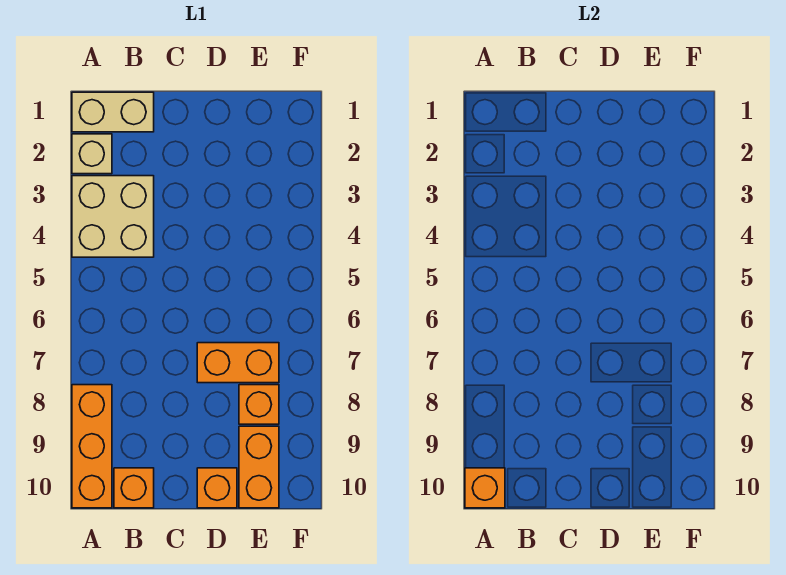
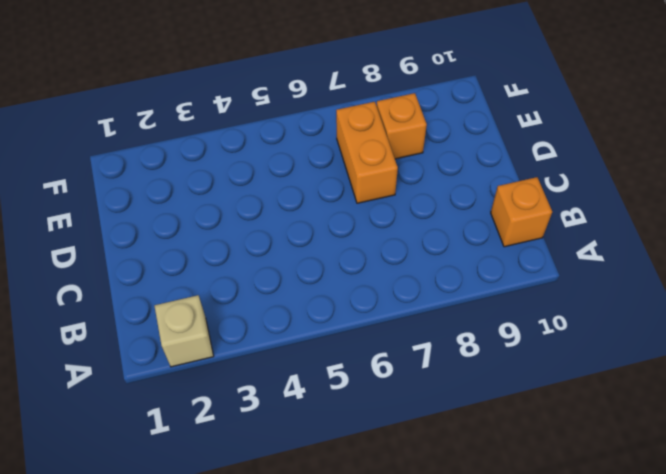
none -> tan brick A1:B1 level 1
none -> tan brick A3:B4 level 1

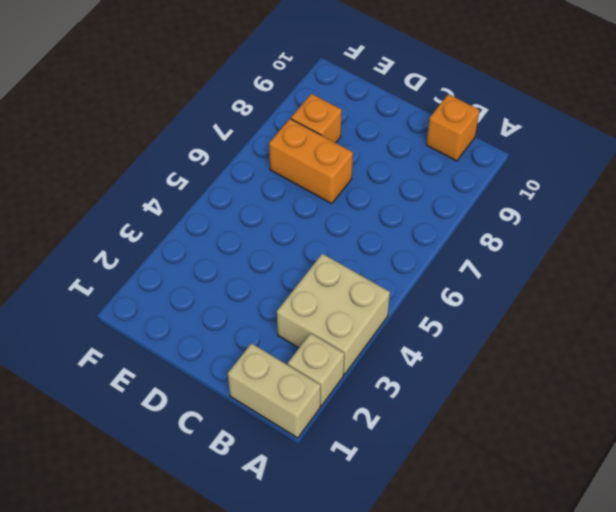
none -> orange brick A8:A10 level 1
none -> orange brick D10 level 1

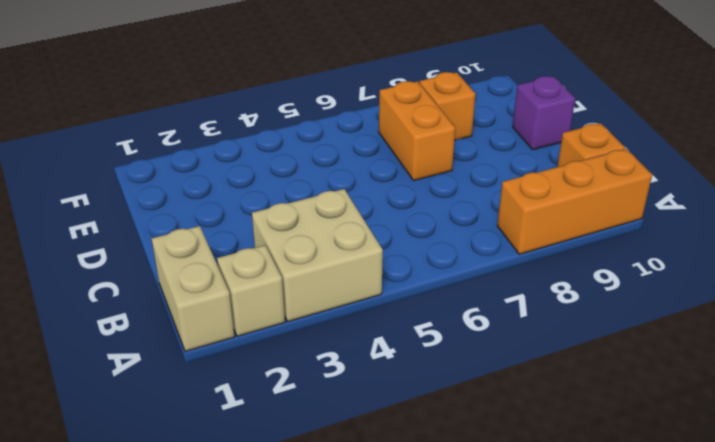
purple brick D10 level 1 -> orange brick D10 level 1
none -> orange brick E9:E10 level 1
none -> orange brick A10 level 2

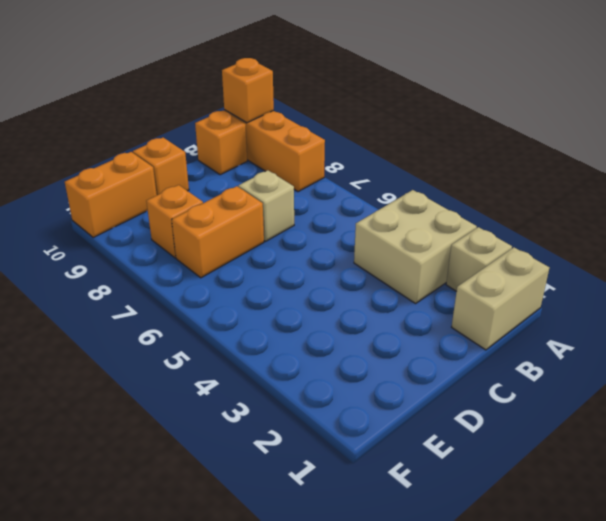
tan brick C7 level 1 -> none
orange brick E10:F10 level 1 -> orange brick E9:E10 level 1

